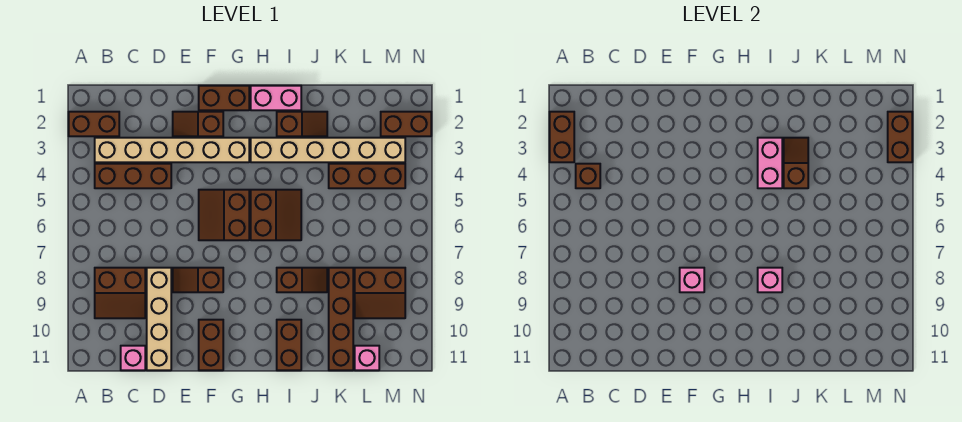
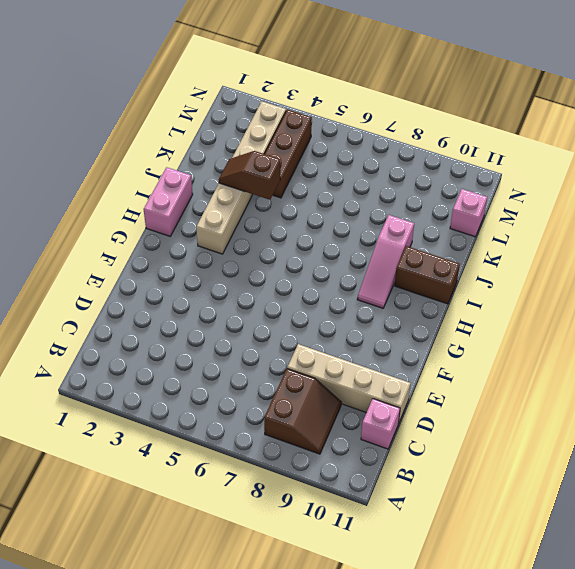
pink slope H9:J9 level 1 top J -> none
none -> brown brick A2:B2 level 1
none -> tan brick B3:G3 level 1
none -> brown brick B4:D4 level 1

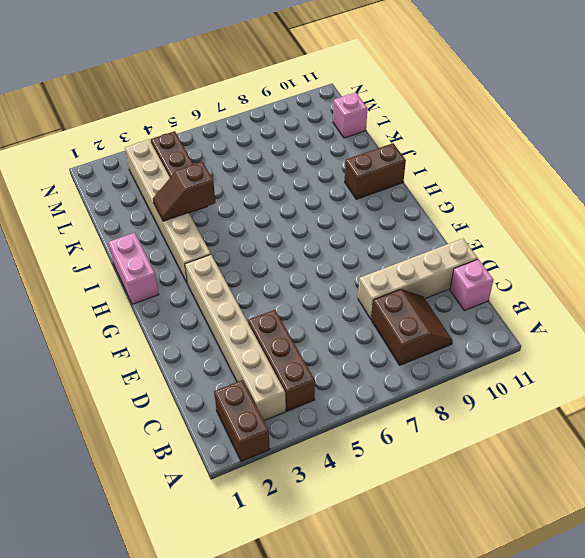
none -> brown slope E2:F2 level 1 top F
none -> brown slope E8:F8 level 1 top F
none -> brown brick F1:G1 level 1

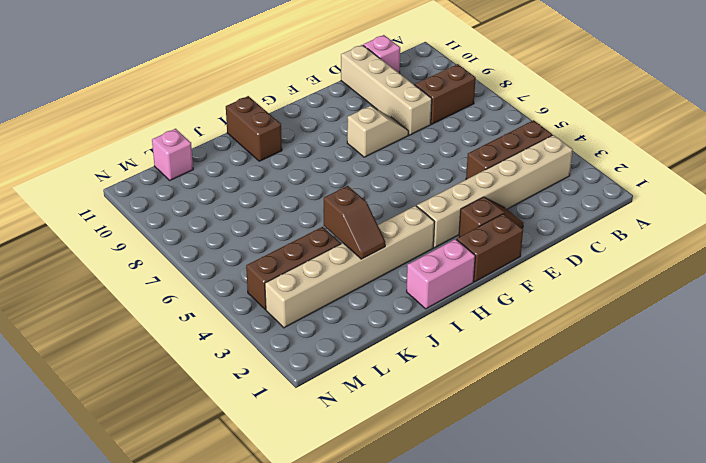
tan slope E8:F8 level 1 top F -> brown slope E8:F8 level 1 top F
none -> brown brick A2:B2 level 1
none -> brown slope F5:G6 level 1 top G
none -> brown brick F10:F11 level 1

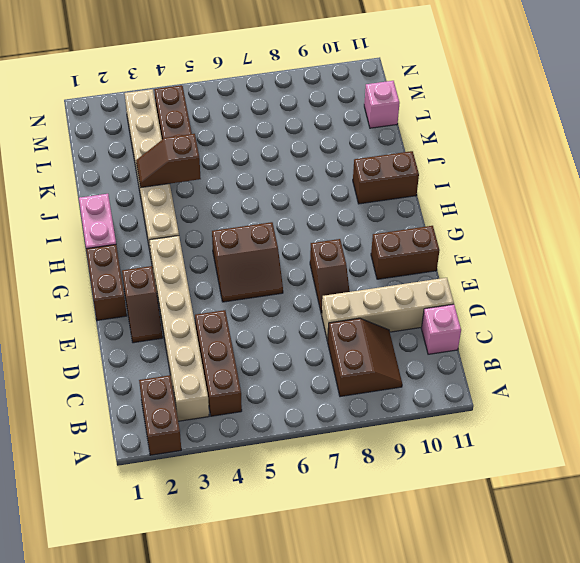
none -> brown slope H5:I6 level 1 top H
none -> brown slope I2:J2 level 1 top I
none -> brown slope I8:J8 level 1 top I

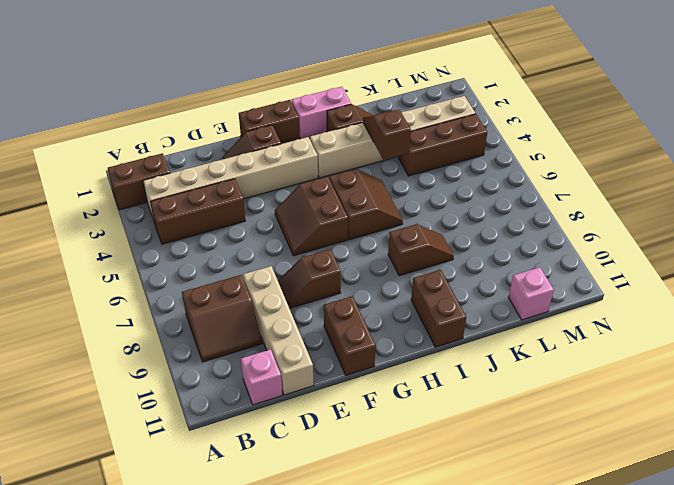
none -> brown brick K8:K11 level 1
none -> brown slope L8:M9 level 1 top 8
none -> brown brick M2:N2 level 1

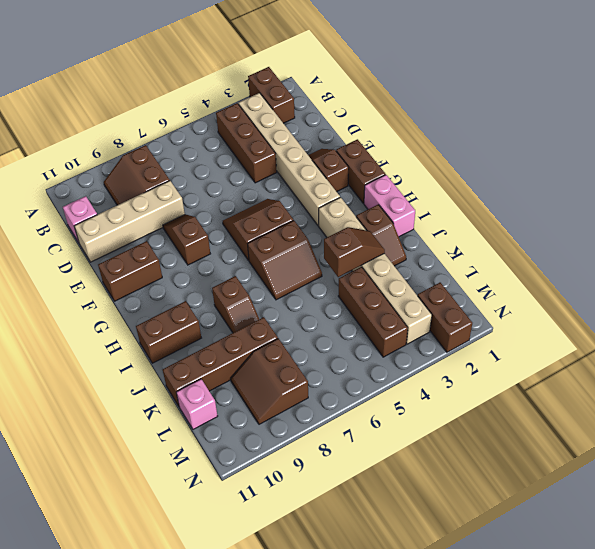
none -> brown brick A2:A3 level 2
none -> brown brick B4 level 2
none -> pink brick F8 level 2

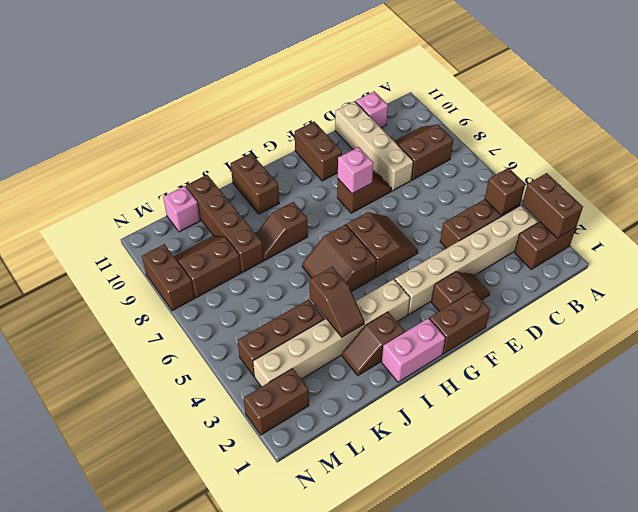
brown brick N8:N9 level 1 -> brown brick N2:N3 level 2
none -> pink brick I3:I4 level 2
none -> pink brick I8 level 2

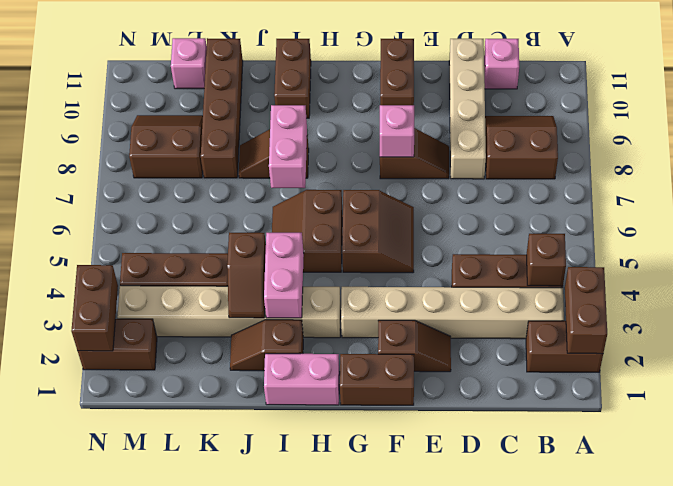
pink brick I7:I8 level 2 -> pink brick I8 level 2

